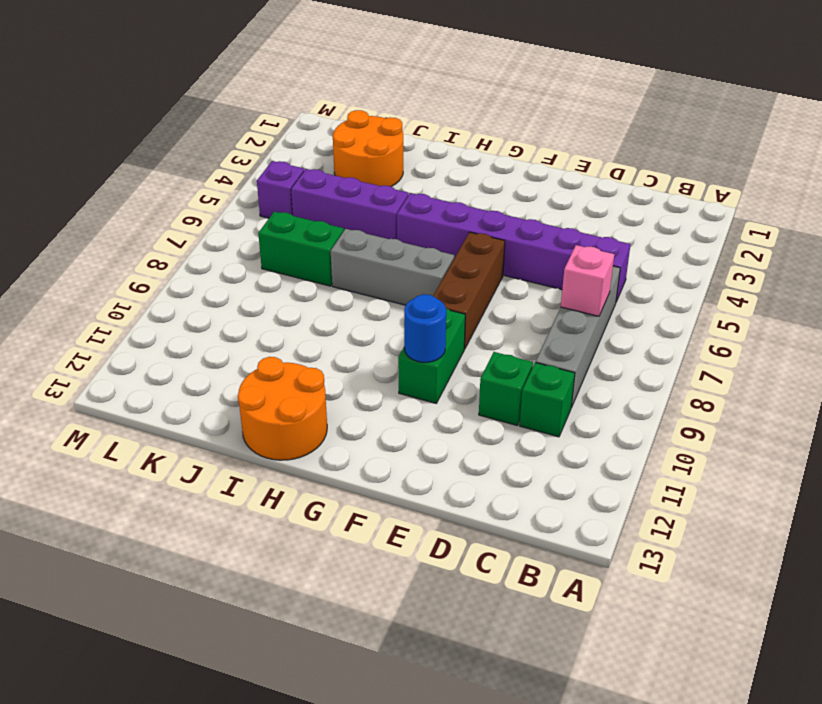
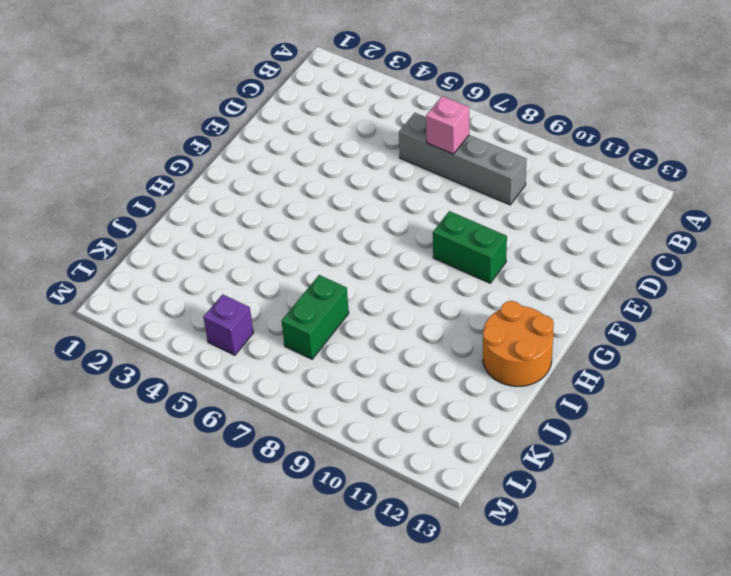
none -> purple brick C5:H5 level 1
none -> green brick C10 level 1
none -> green brick D10 level 1

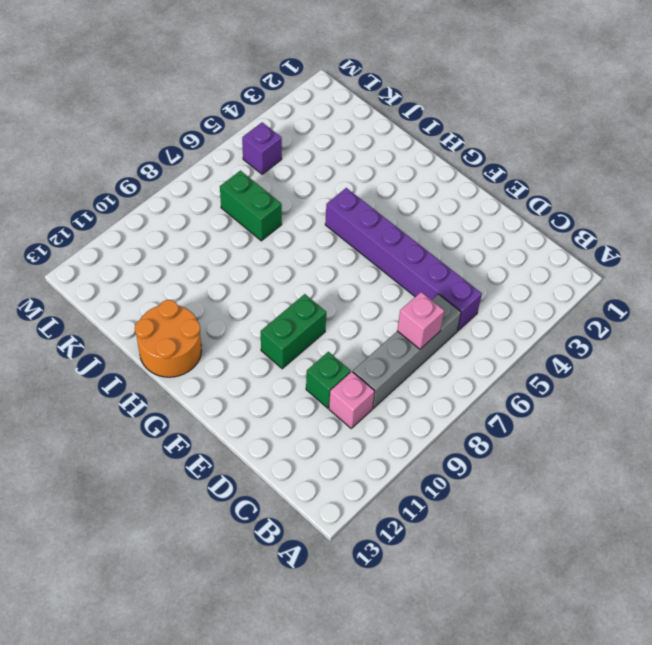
pink brick C10 level 1 -> green brick C10 level 1
none -> brown brick F6:F8 level 1
none -> grey brick G7:I7 level 1
none -> purple brick I5:K5 level 1

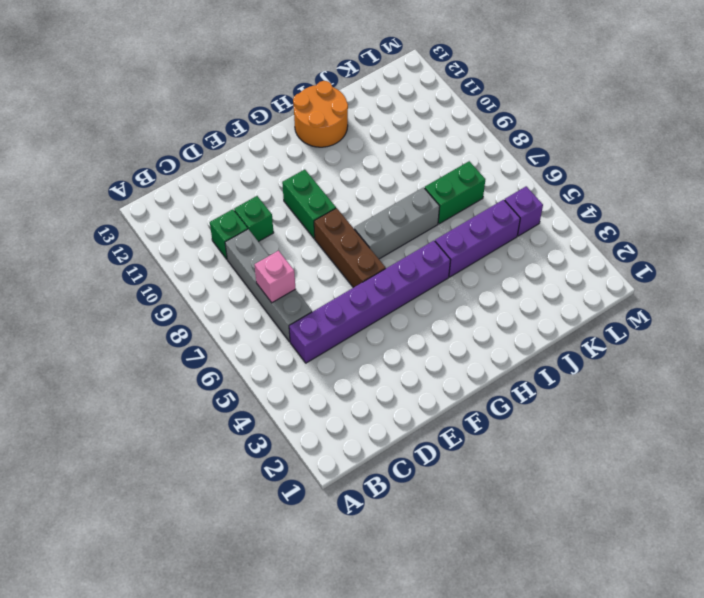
none -> orange round brick J2:K3 level 1
none -> blue round brick F10 level 2

